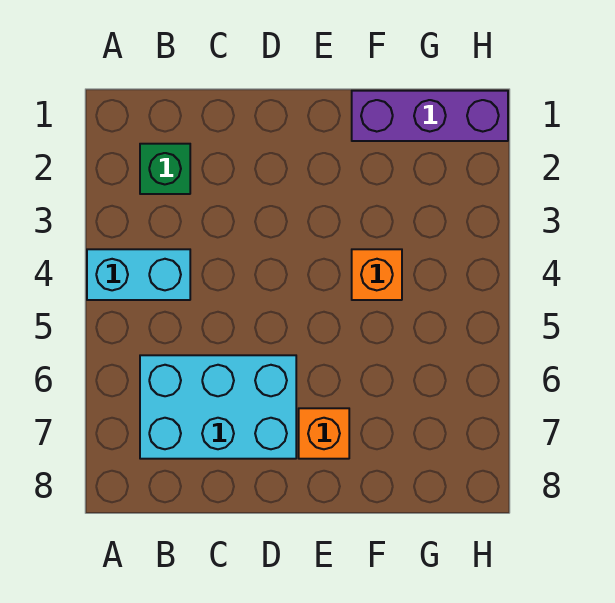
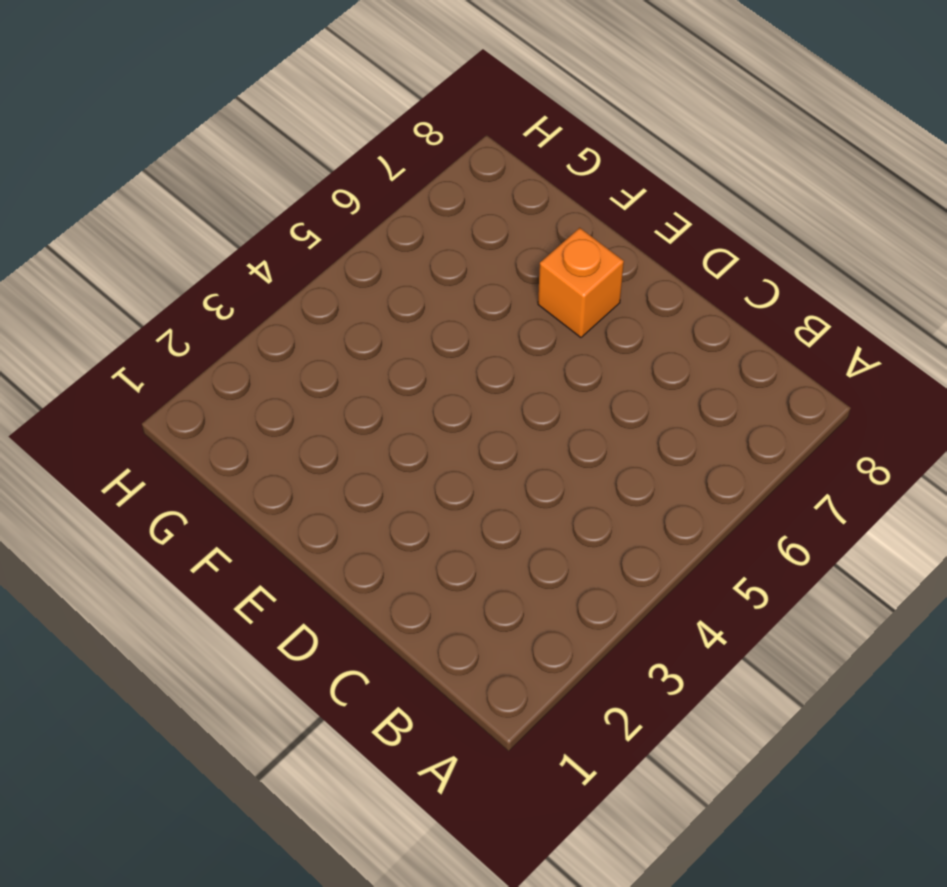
none -> cyan brick A4:B4 level 1
none -> green brick B2 level 1

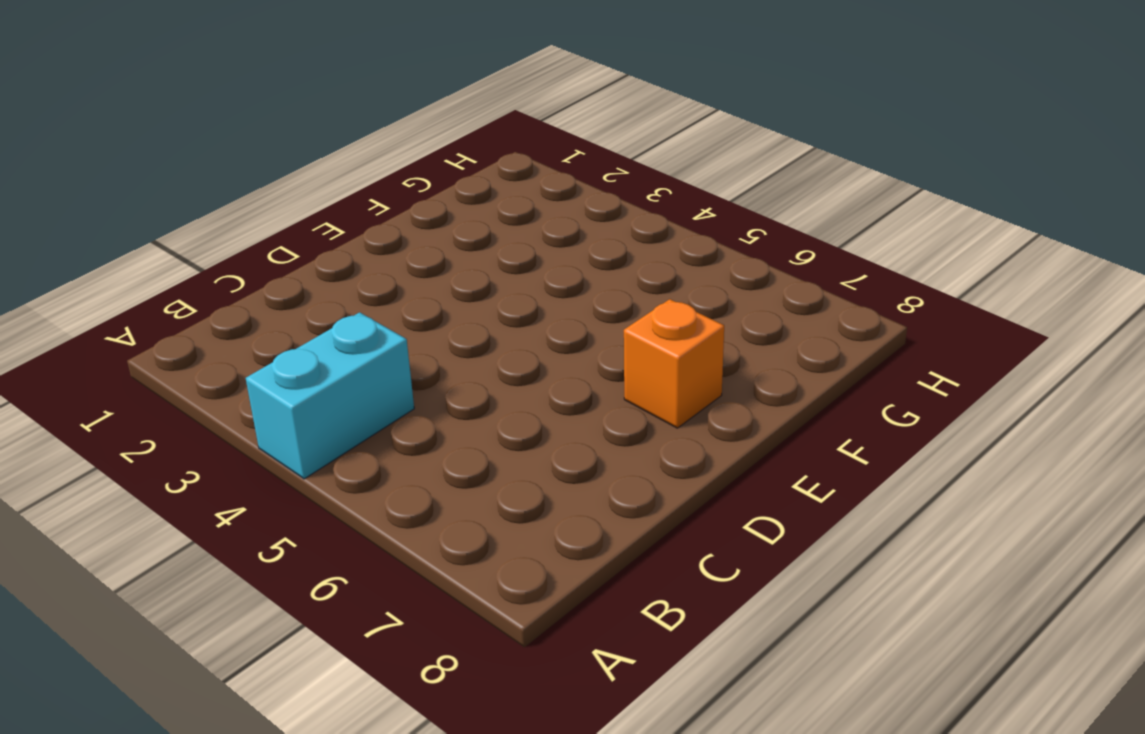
none -> green brick B2 level 1
none -> cyan brick B6:D7 level 1

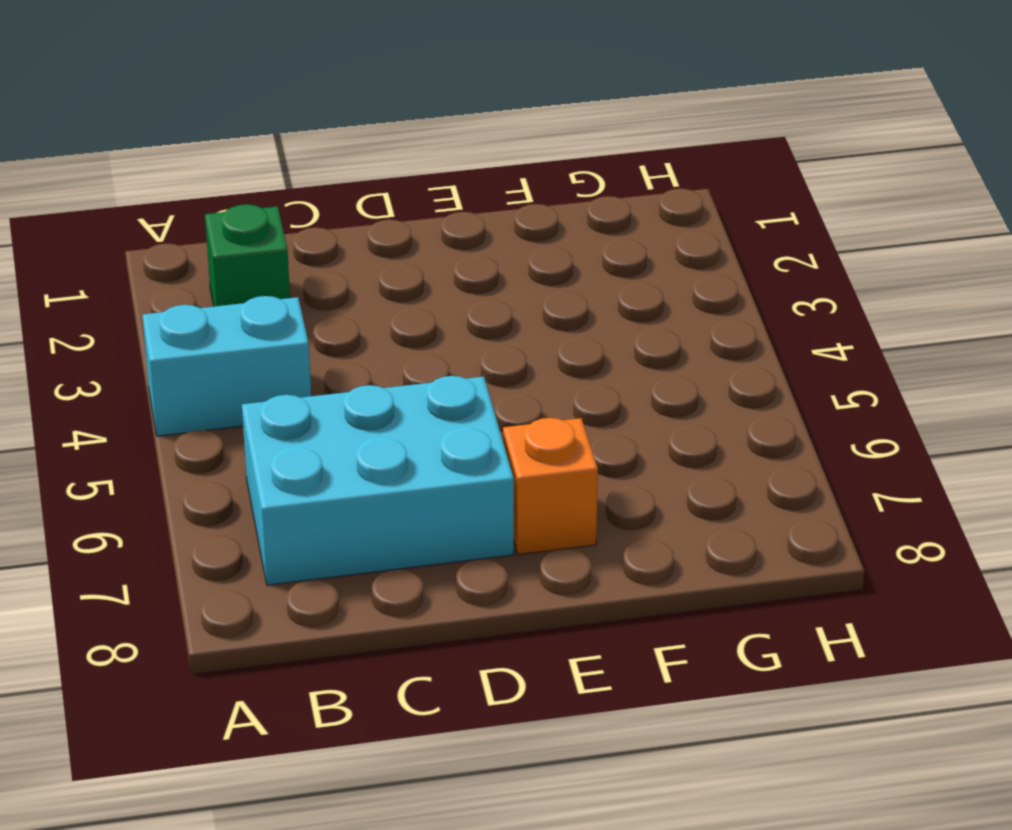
none -> purple brick F1:H1 level 1
none -> orange brick F4 level 1

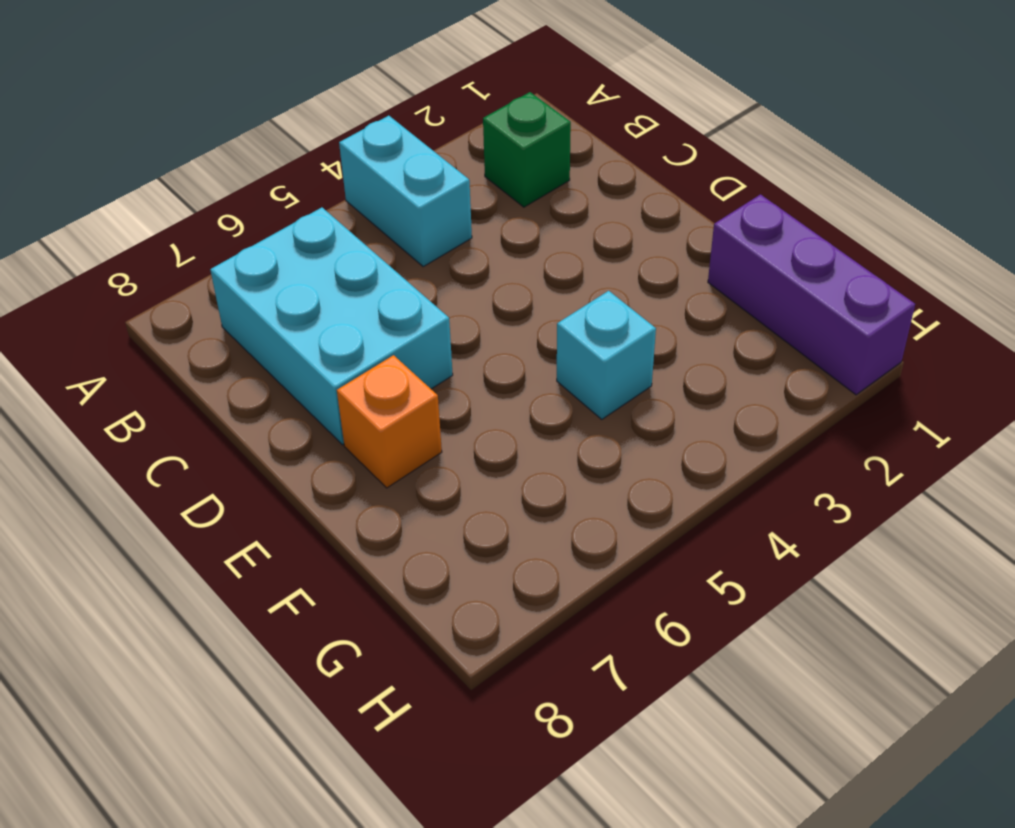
cyan brick F4 level 1 -> orange brick F4 level 1

